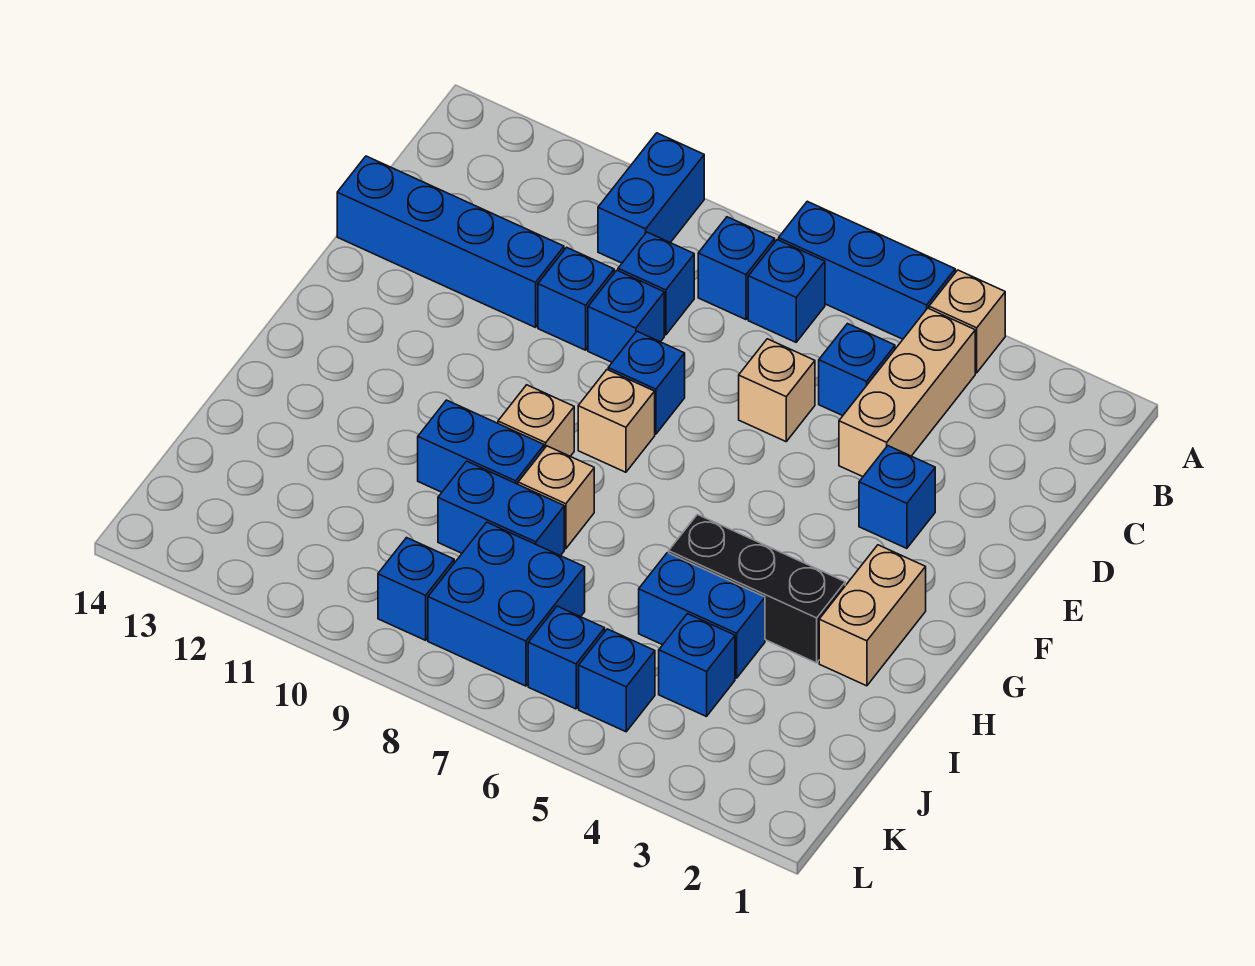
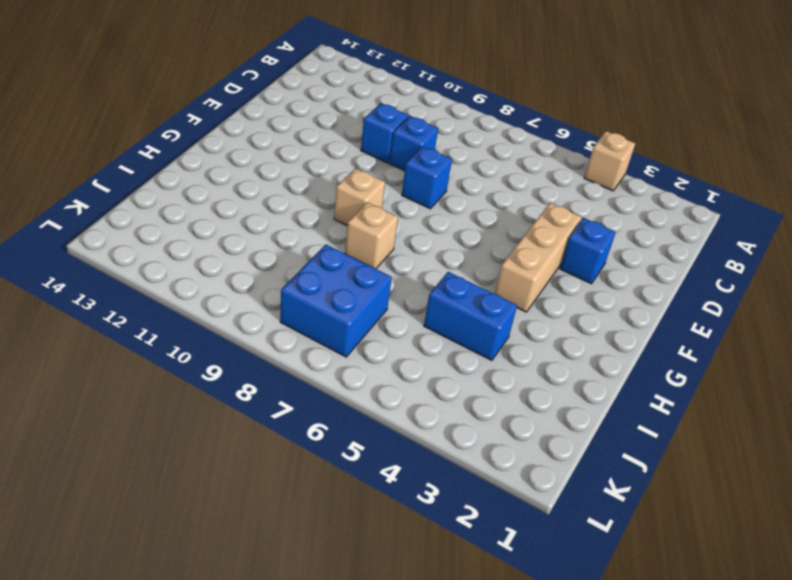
tan brick E4:G4 level 1 -> tan brick B4:D4 level 1
none -> blue brick A5:A7 level 1
none -> blue brick A10:B10 level 1
none -> blue brick B7 level 1

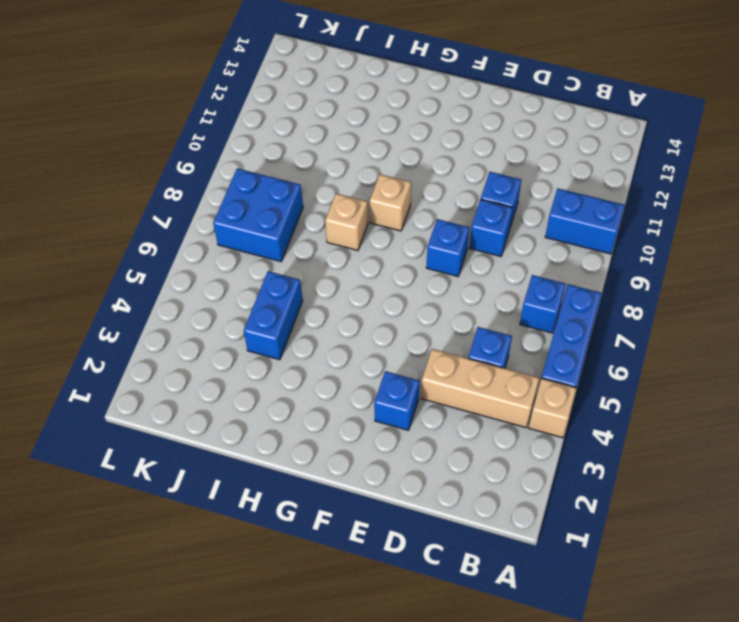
none -> blue brick B8 level 1
none -> blue brick C9 level 1
none -> tan brick D6 level 1

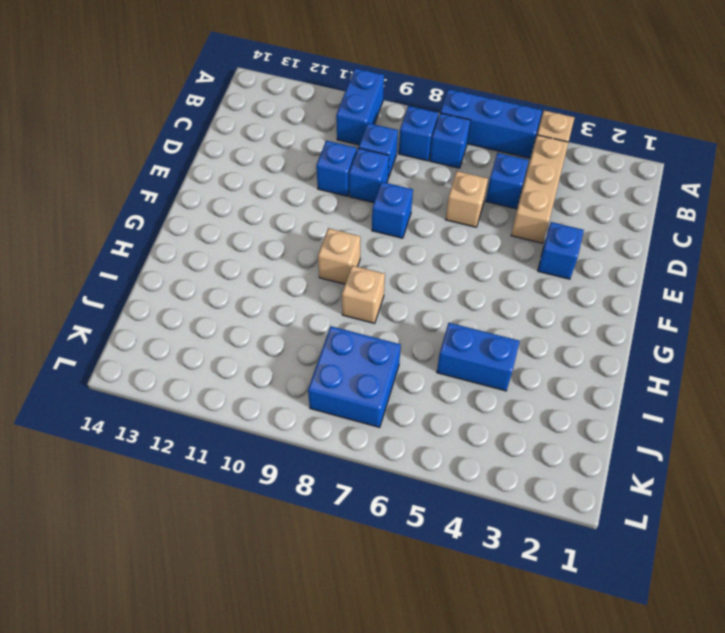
none -> blue brick D11:D14 level 1
none -> tan brick F8 level 1
none -> tan brick G2:H2 level 1

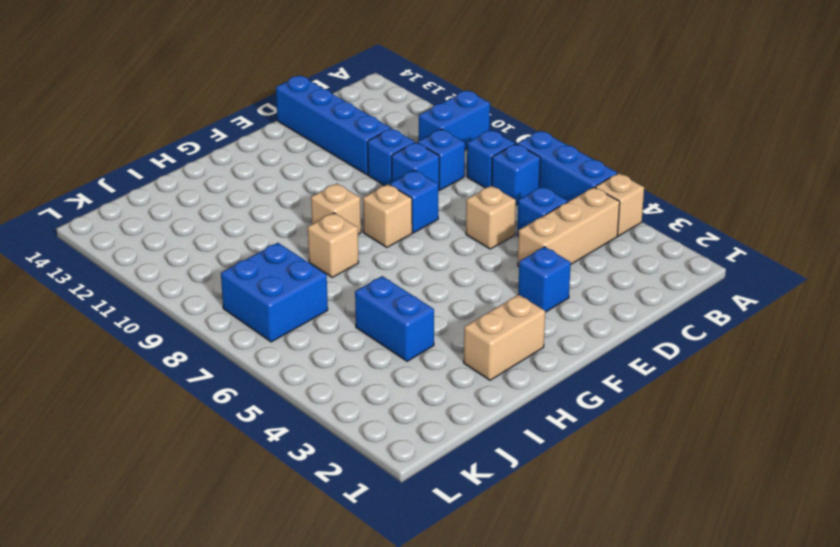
none -> black brick H3:H5 level 1
none -> blue brick H9:H10 level 1
none -> blue brick I8:I9 level 1

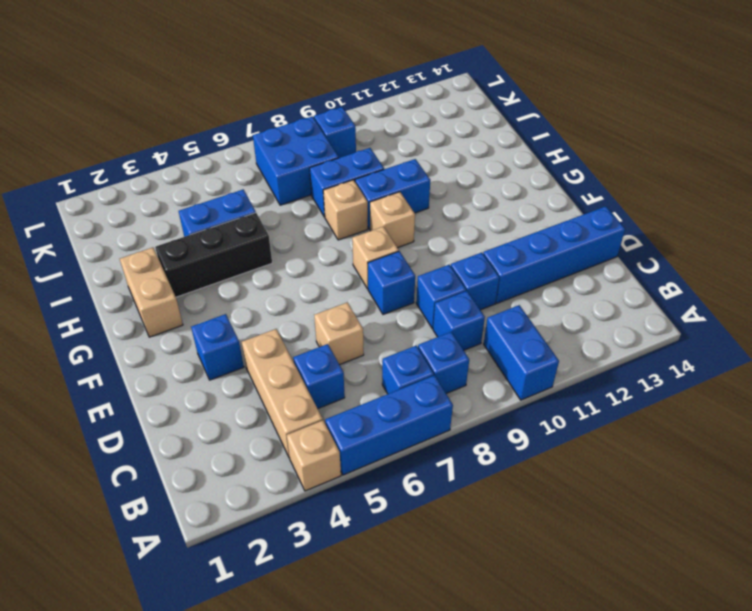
none -> blue brick J4 level 1
none -> blue brick K5 level 1
none -> blue brick K6 level 1

